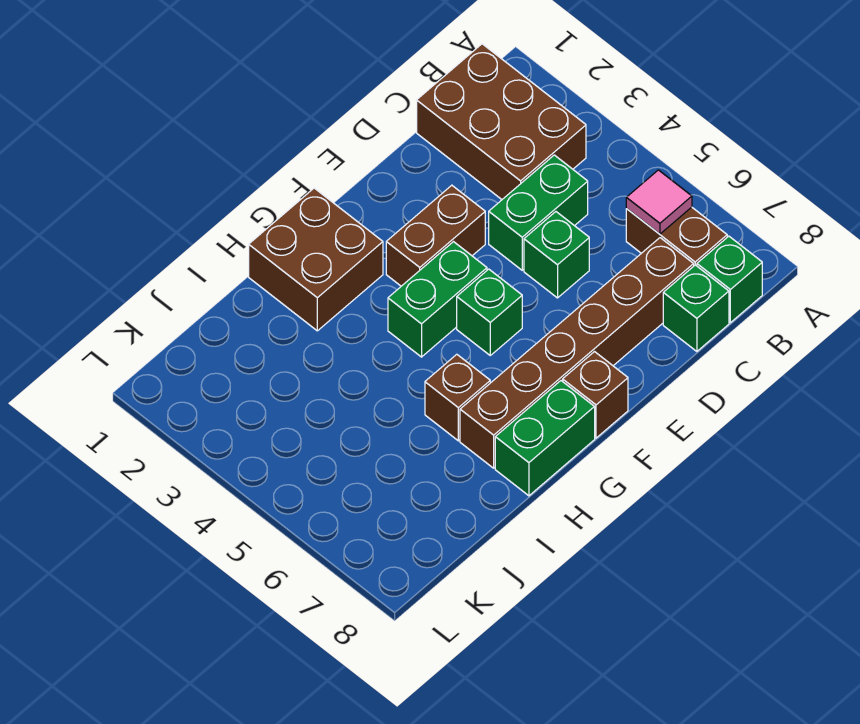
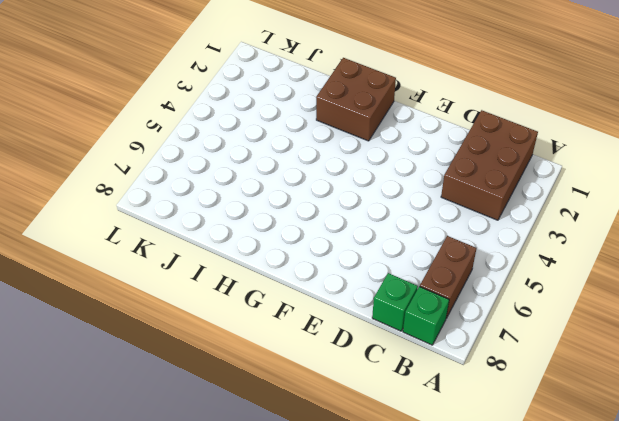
none -> green brick C4:D4 level 1
none -> brown brick C7:H7 level 1
none -> green brick D5 level 1

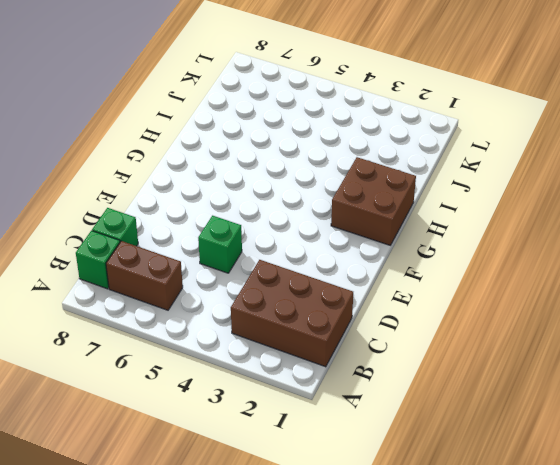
none -> green brick C4:D4 level 1
none -> brown brick C7:H7 level 1
none -> brown brick E3:F3 level 1

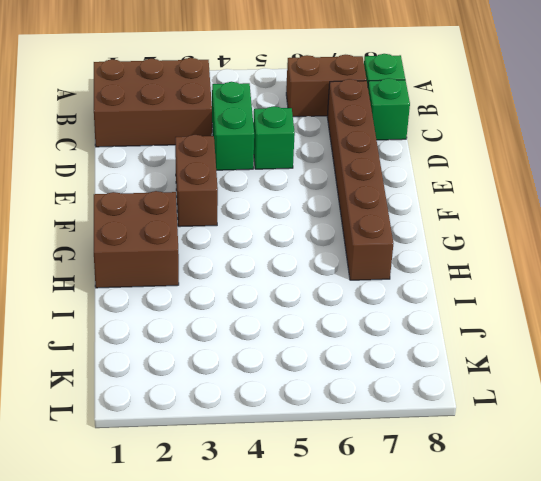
none -> green brick F4:G4 level 1
none -> green brick F5 level 1
none -> brown brick F8 level 1

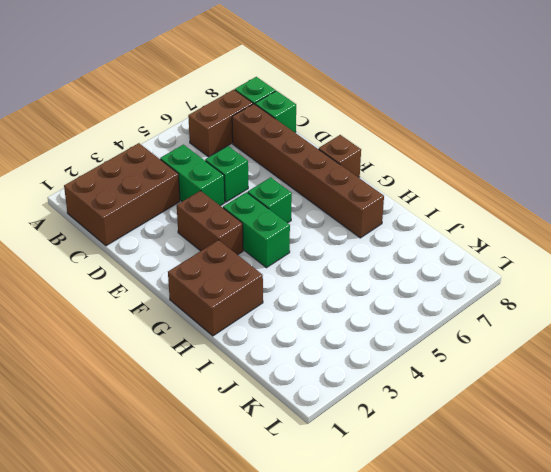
none -> green brick G8:H8 level 1
none -> brown brick H6 level 1
none -> pink tile B6 level 2

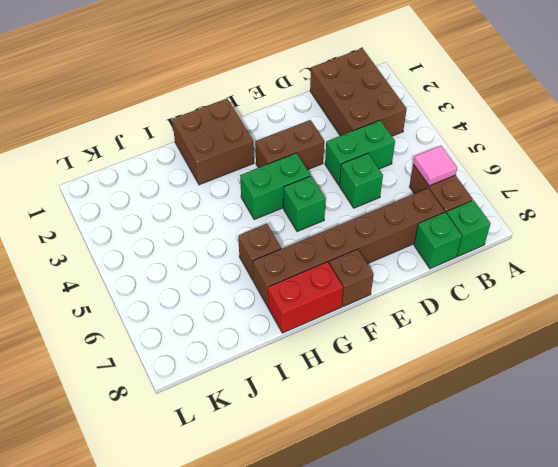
red brick G8:H8 level 1 -> green brick G8:H8 level 1

